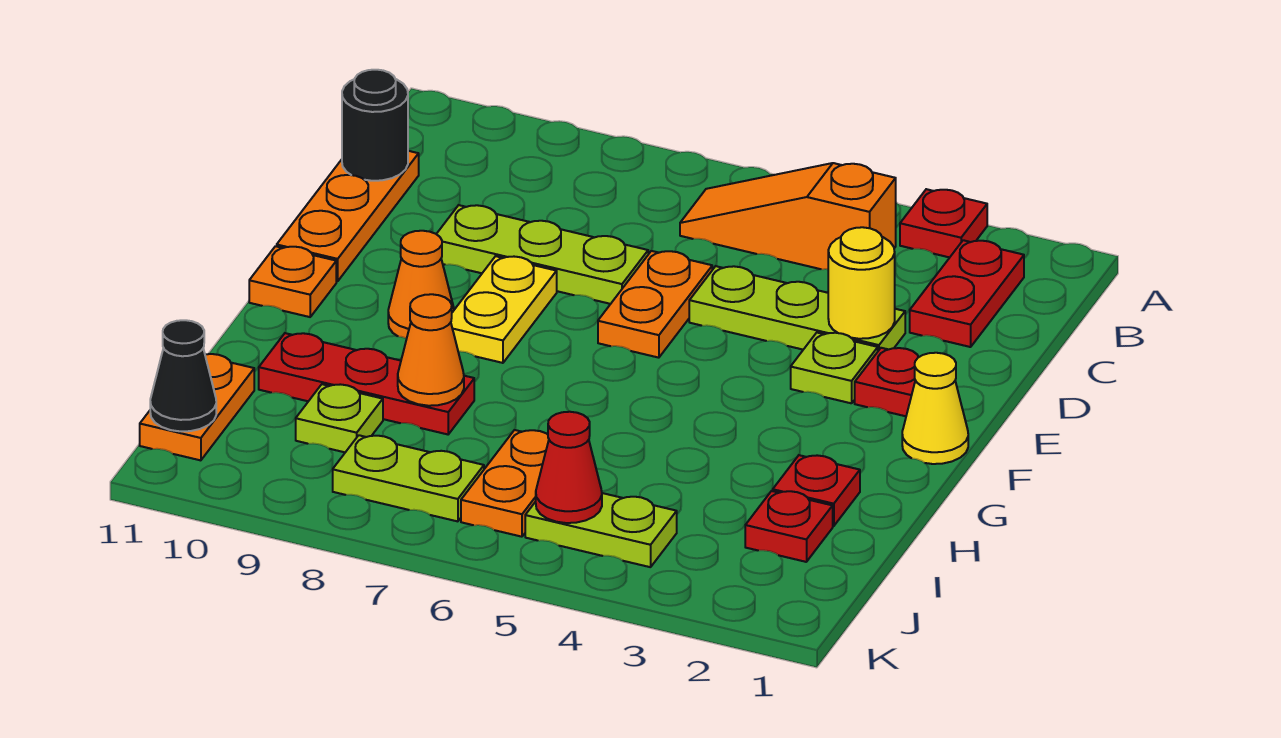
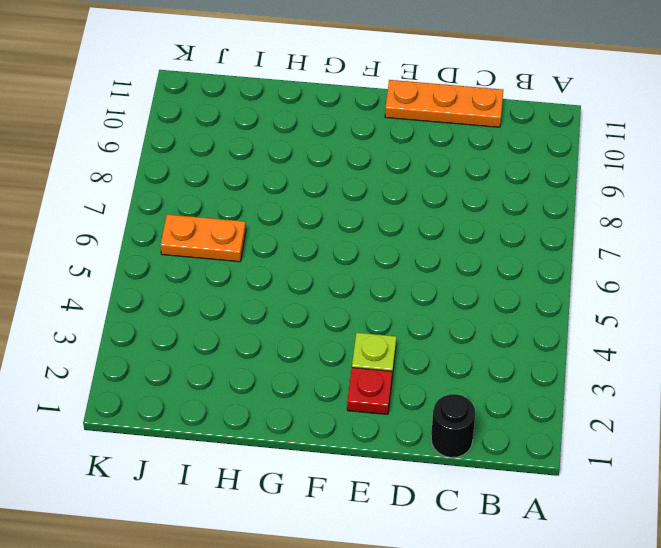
black round brick C1 level 1 -> black round brick C11 level 2
none -> red plate A3 level 1
none -> red plate B2:C2 level 1
none -> orange slope B4:B6 level 1 top 4

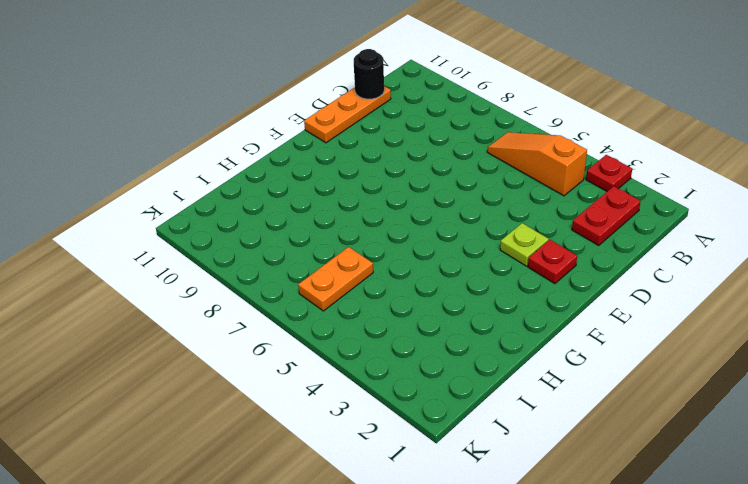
none -> lime plate D3:D5 level 1
none -> orange plate D6:E6 level 1
none -> lime plate D7:D9 level 1

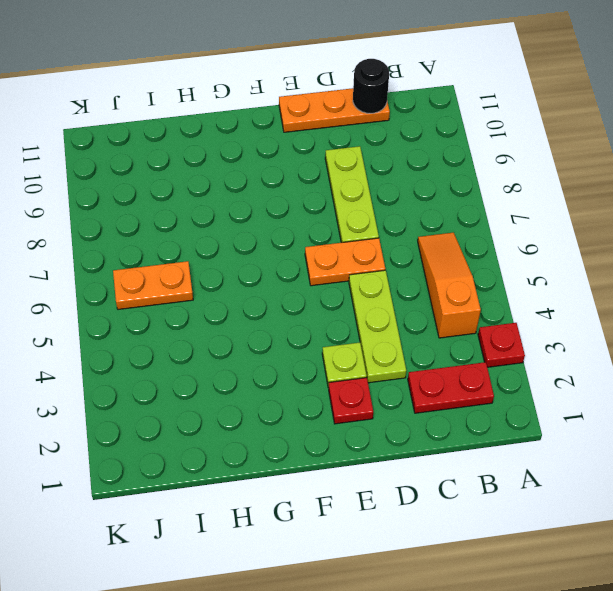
none -> yellow plate E8:F8 level 1
none -> yellow cone F1 level 1
none -> orange cone F9 level 1

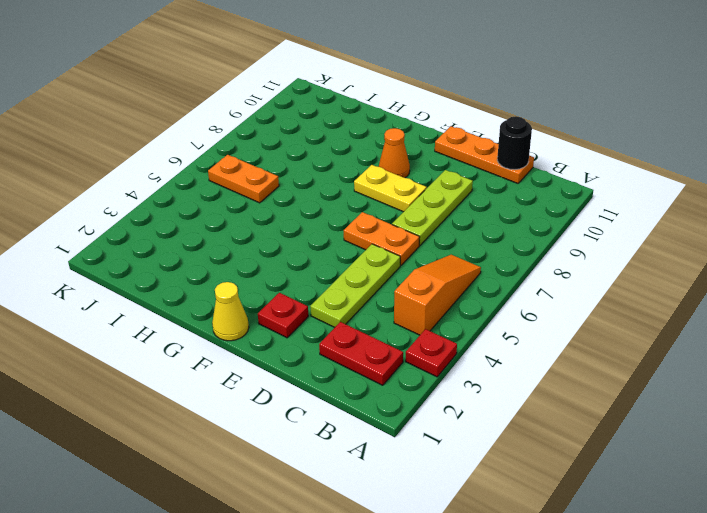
none -> lime plate E3 level 1
none -> orange plate F11 level 1
none -> red plate H2 level 1

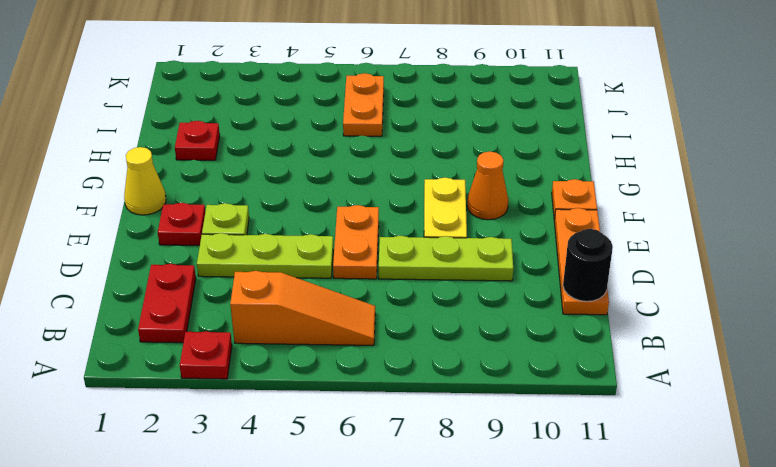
none -> red plate H8:H10 level 1
none -> red plate I2 level 1
none -> lime plate I9 level 1

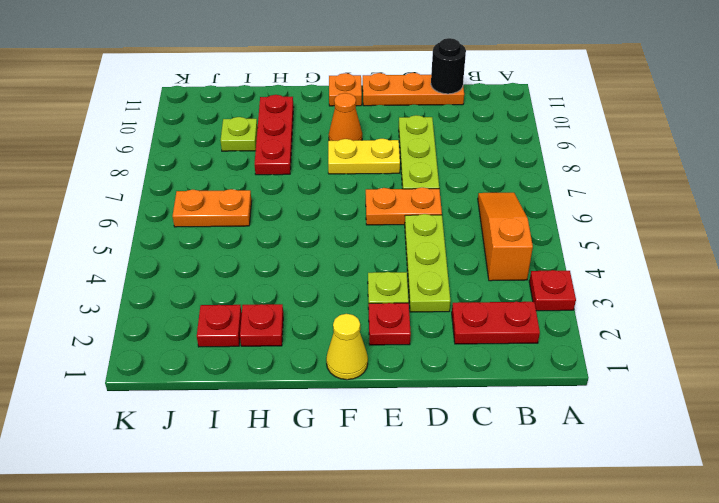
none -> orange plate I11:J11 level 1
none -> lime plate J4:J5 level 1
none -> lime plate J7:J8 level 1

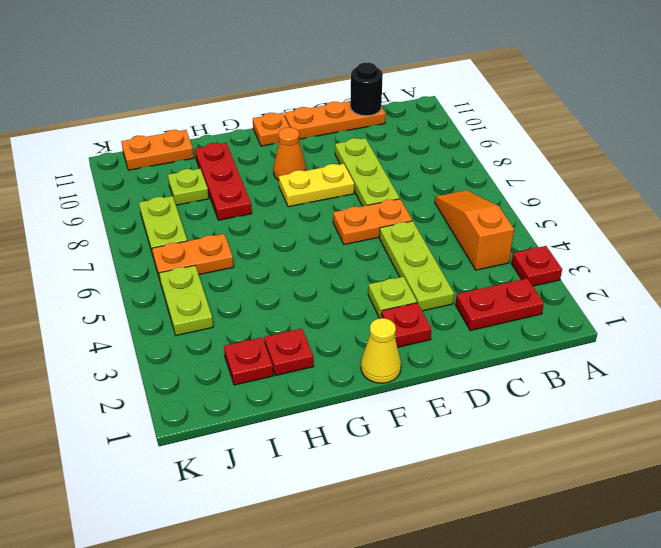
none -> yellow round brick D3 level 2
none -> orange cone H8 level 2
none -> red cone J5 level 2

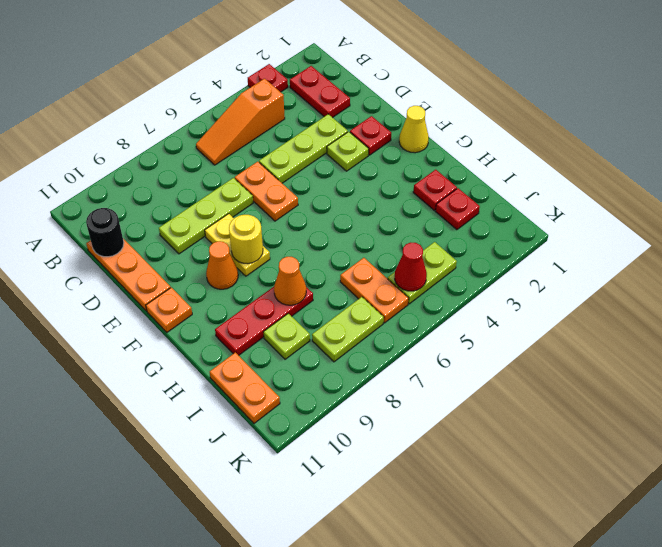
yellow round brick F8 level 2 -> yellow round brick D3 level 2
none -> black cone J11 level 2

